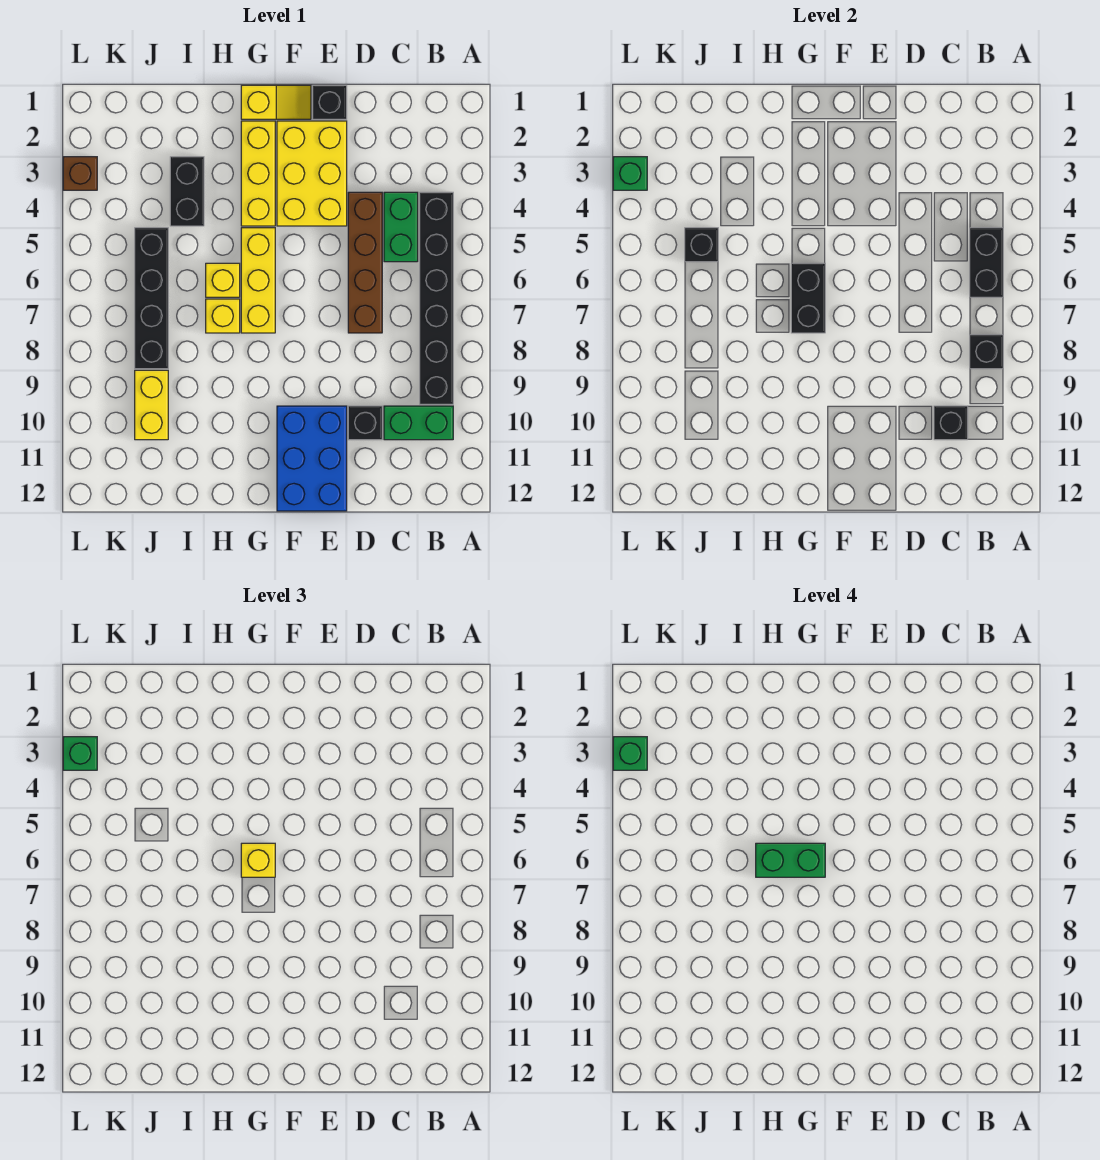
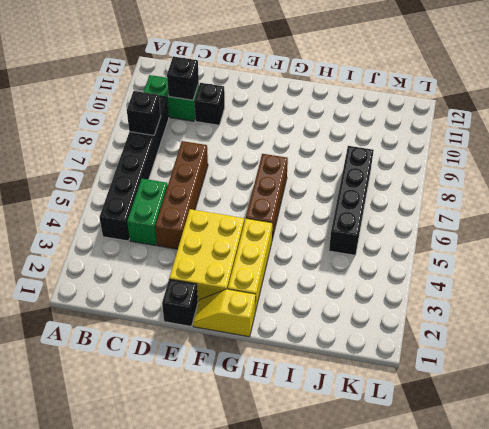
brown brick G5:G7 level 1 -> yellow brick G5:G7 level 1
none -> blue brick E10:F12 level 1
none -> yellow brick H6 level 1
none -> yellow brick H7 level 1

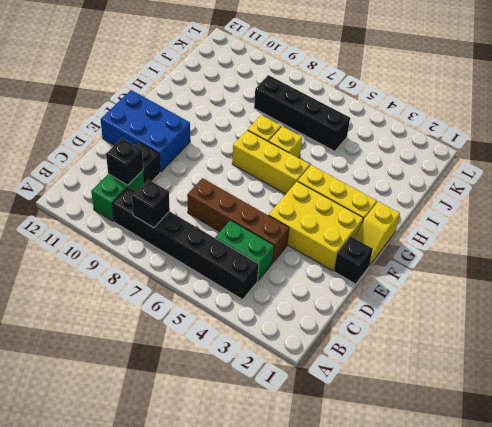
none -> black brick I3:I4 level 1
none -> yellow brick J9:J10 level 1
none -> brown brick L3 level 1

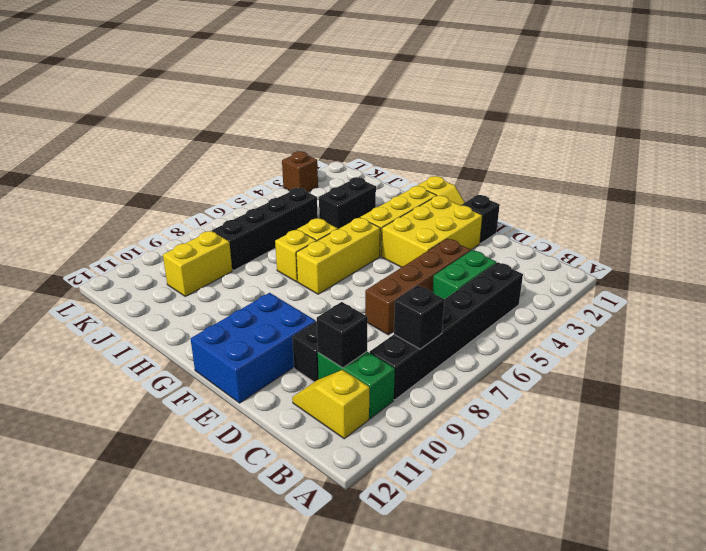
yellow slope B11:C11 level 1 top B -> none
none -> black brick B5:B6 level 2
none -> black brick G6:G7 level 2
none -> black brick J5 level 2

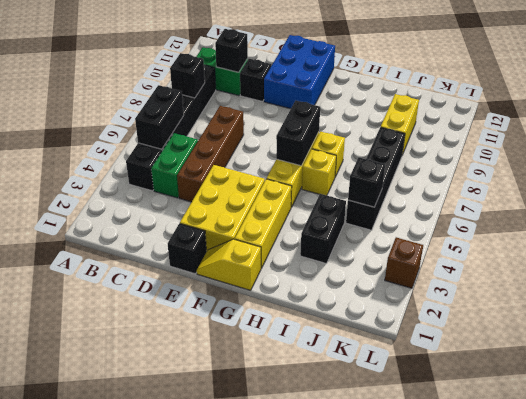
none -> green brick L3 level 2
none -> yellow brick G6 level 3
none -> green brick L3 level 3

